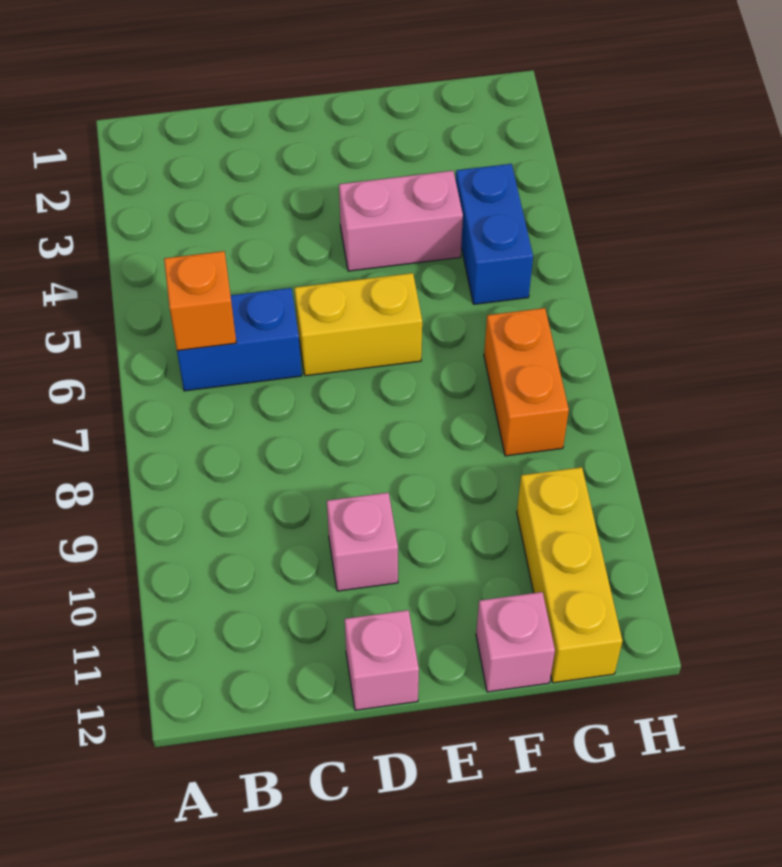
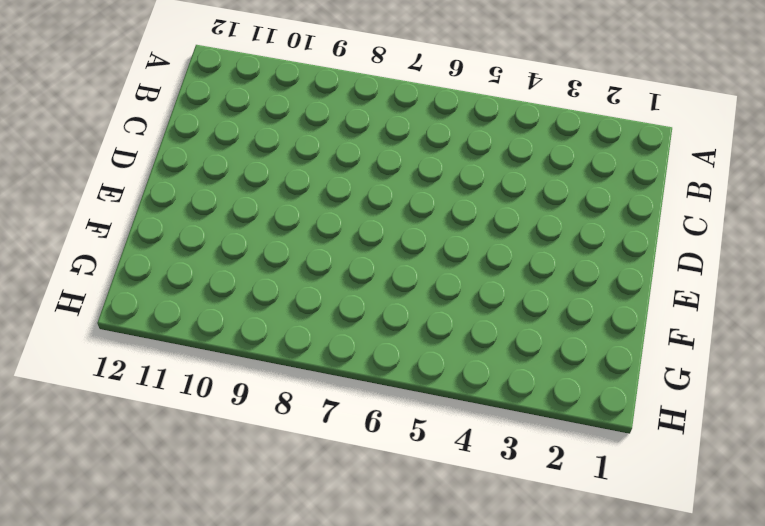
none -> blue brick B6:C6 level 1
none -> yellow brick D6:E6 level 1

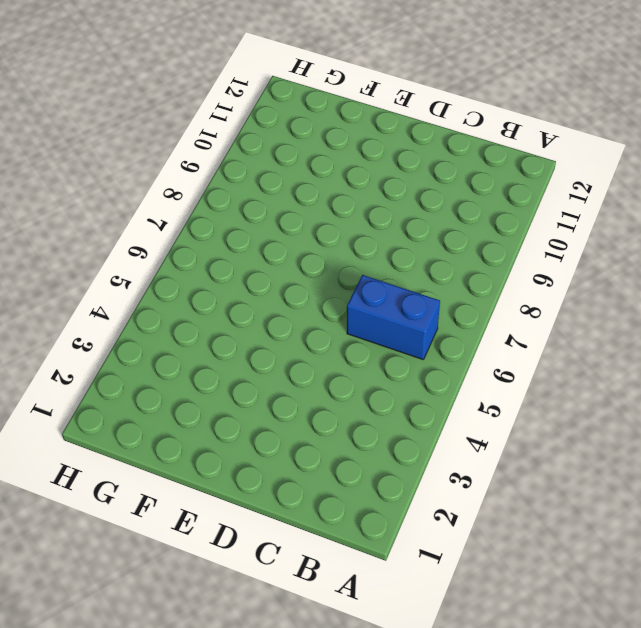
none -> yellow brick D6:E6 level 1
none -> pink brick D10 level 1

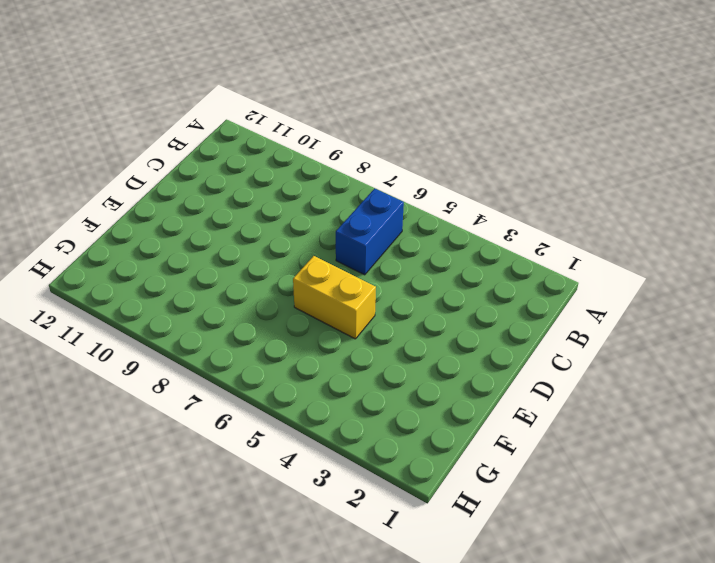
yellow brick E5:E6 level 1 -> yellow brick D6:E6 level 1
none -> pink brick D10 level 1
none -> pink brick D12 level 1

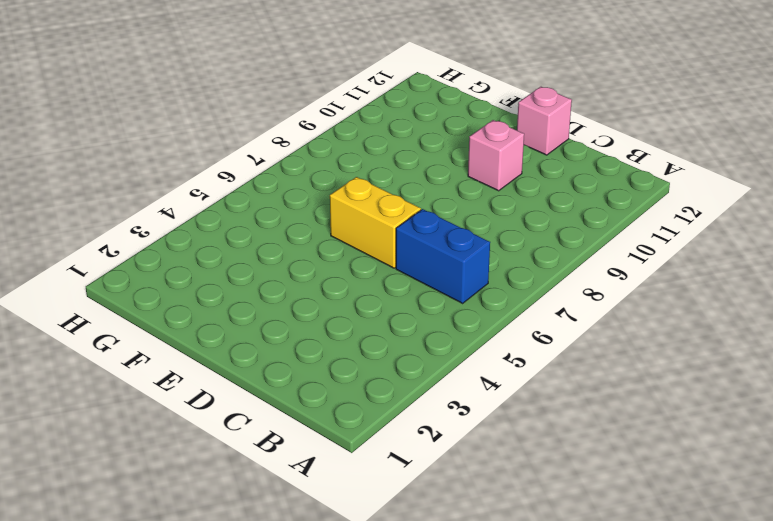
none -> pink brick E4:F4 level 1
none -> pink brick F12 level 1

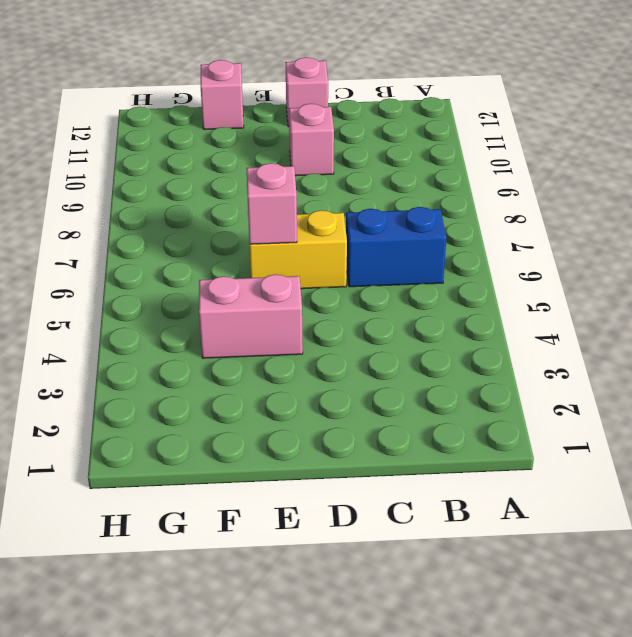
pink brick E6 level 2 -> none
none -> blue brick G4:G5 level 1
none -> orange brick G7:G8 level 1

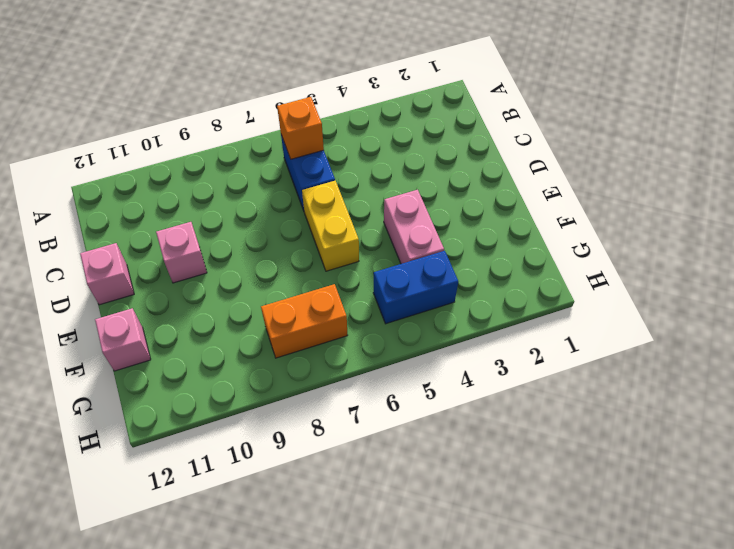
none -> yellow brick G10:G12 level 1

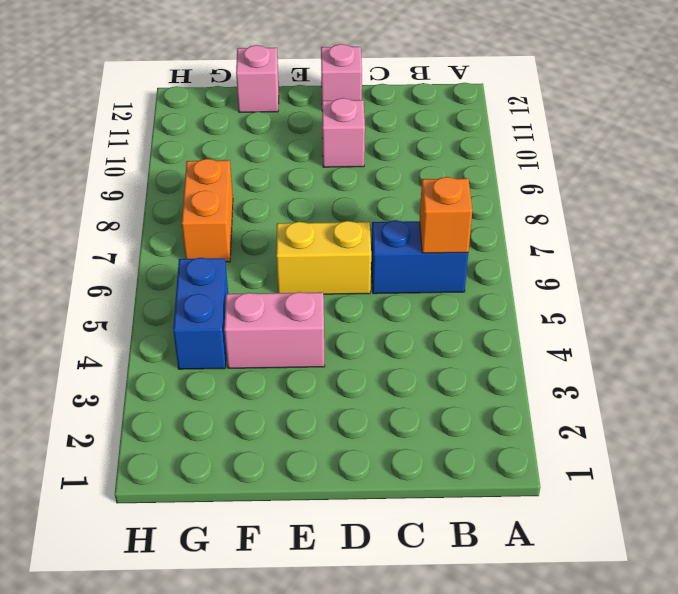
none -> yellow brick G10:G12 level 1

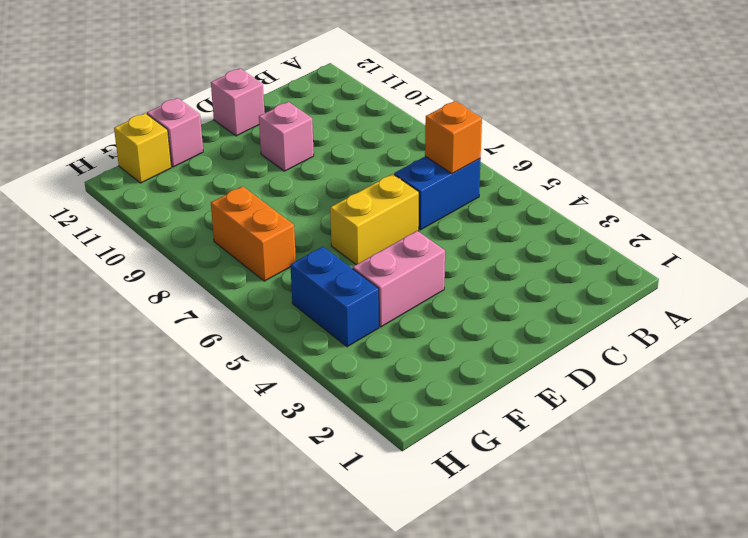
yellow brick G12 level 1 -> yellow brick G10:G12 level 1

